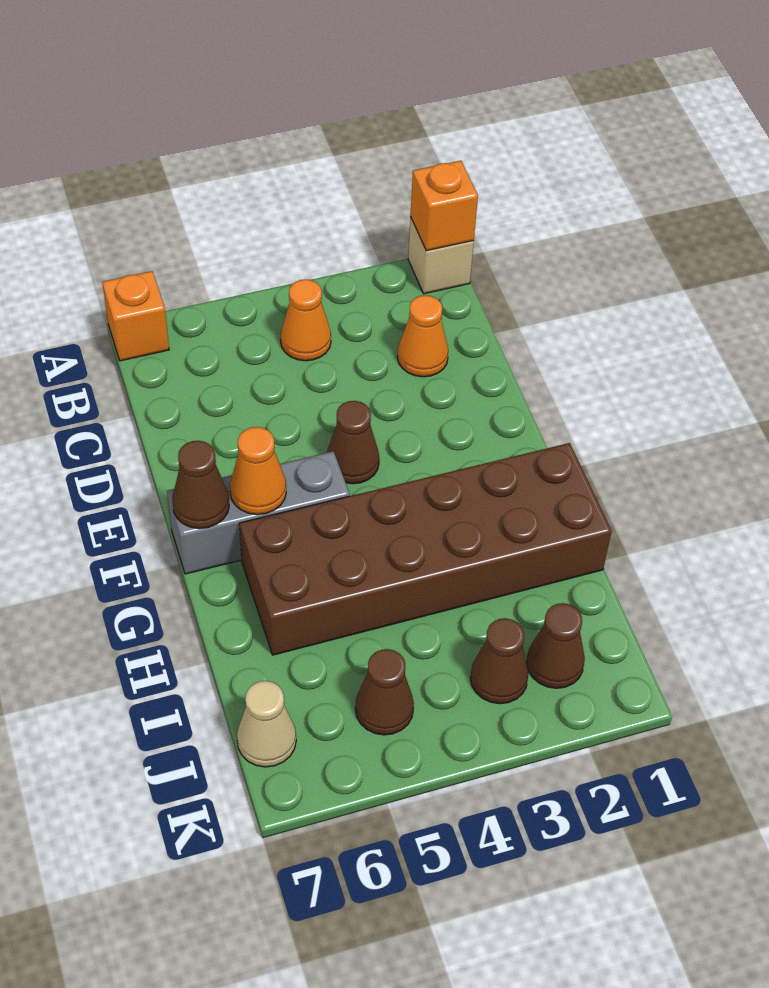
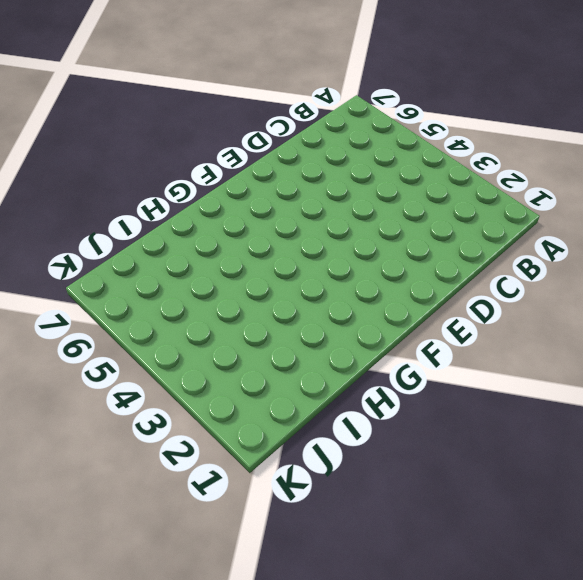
none -> tan brick A1 level 1
none -> orange brick A7 level 1
none -> orange cone B4 level 1

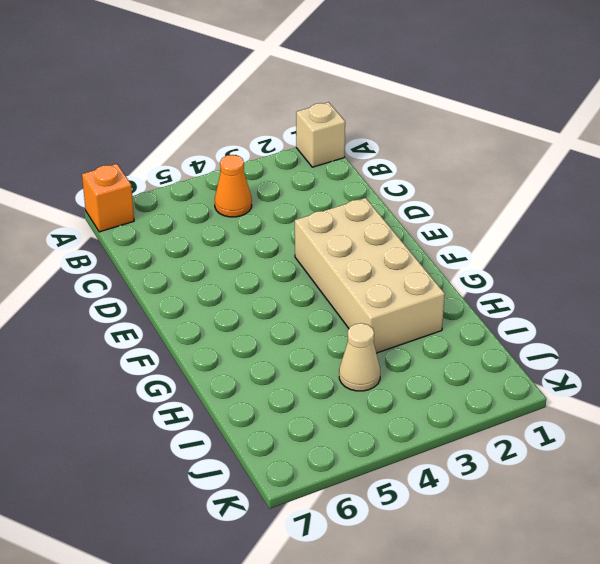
tan brick E2:H3 level 1 -> brown brick G1:H6 level 1
tan cone I4 level 1 -> tan cone J7 level 1
none -> orange cone C2 level 1
none -> brown cone E4 level 1
none -> grey brick F5:F7 level 1

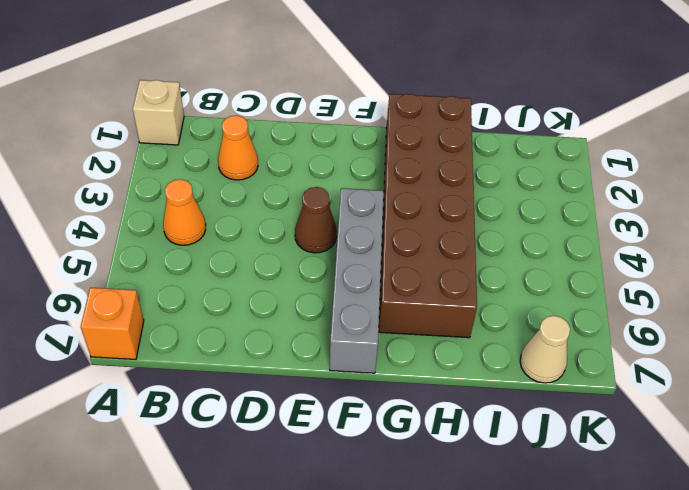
grey brick F4:F7 level 1 -> grey brick F5:F7 level 1
none -> brown cone J2 level 1
none -> brown cone J3 level 1
none -> brown cone J5 level 1

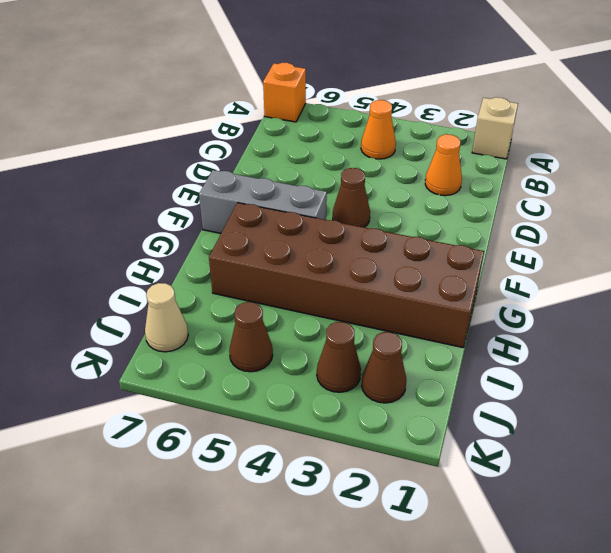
none -> orange brick A1 level 2
none -> orange cone F6 level 2
none -> brown cone F7 level 2

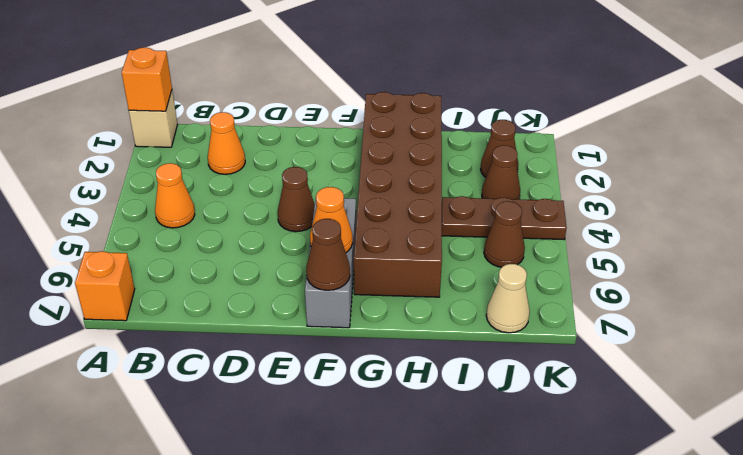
brown plate I4:K4 level 1 -> none

